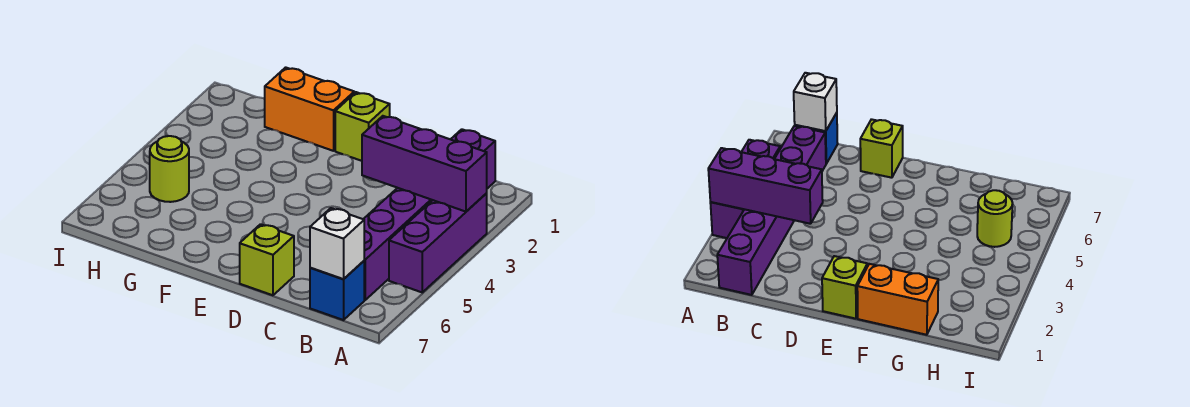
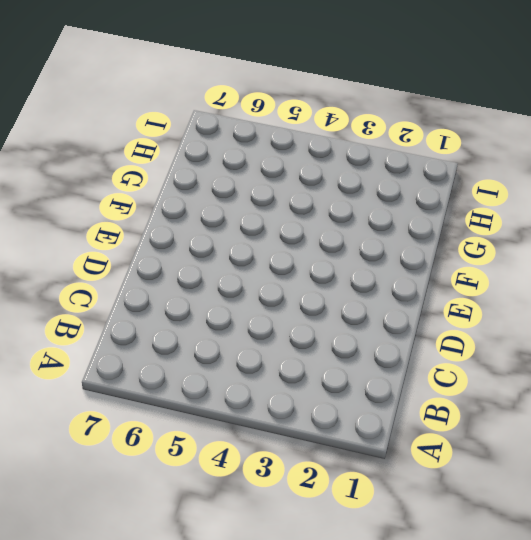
none -> purple brick A3:A5 level 1
none -> purple brick B1:B6 level 1

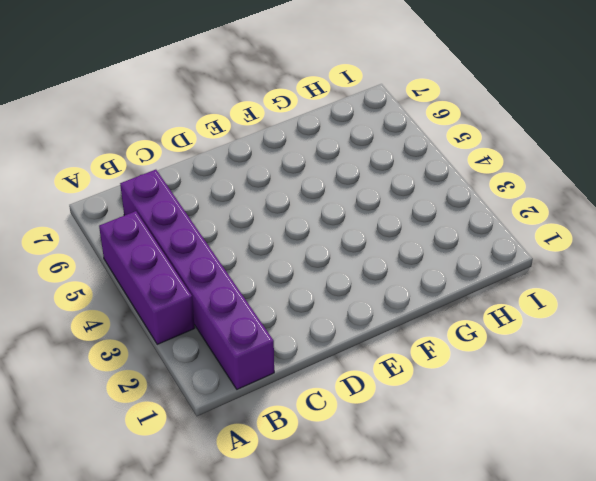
none -> blue brick B7 level 1
none -> lime brick D7 level 1

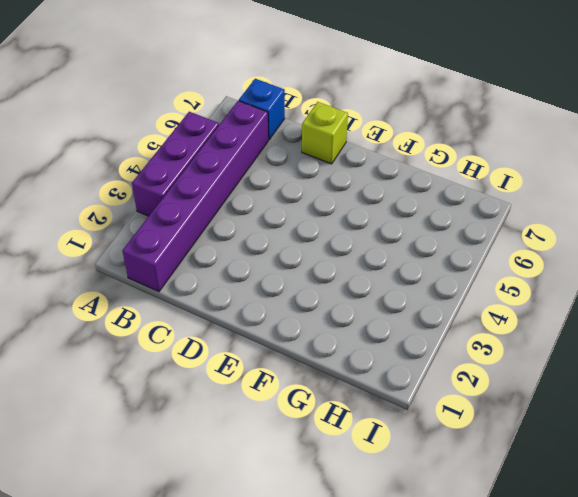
none -> lime brick E1 level 1
none -> orange brick F1:G1 level 1

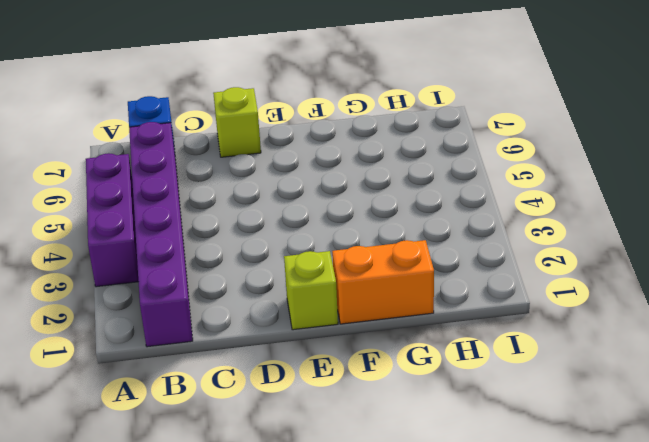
none -> lime round brick H5 level 1
none -> purple brick A3:C3 level 2

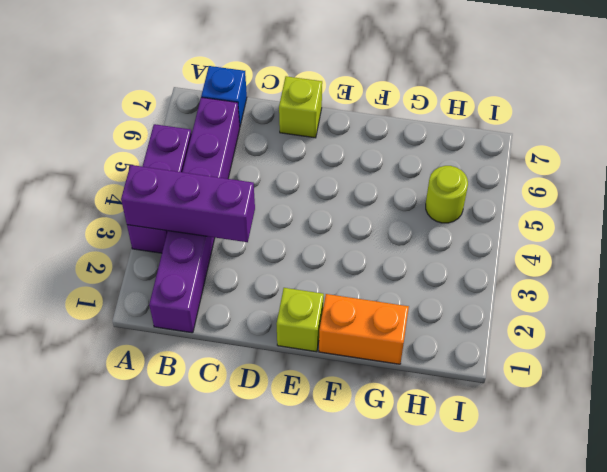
none -> white brick B7 level 2

